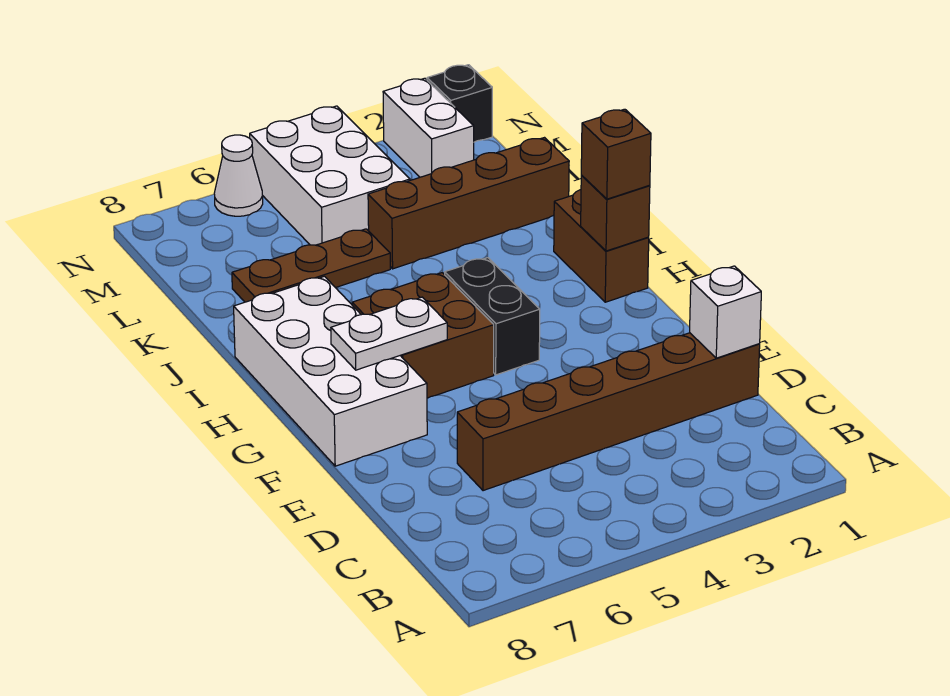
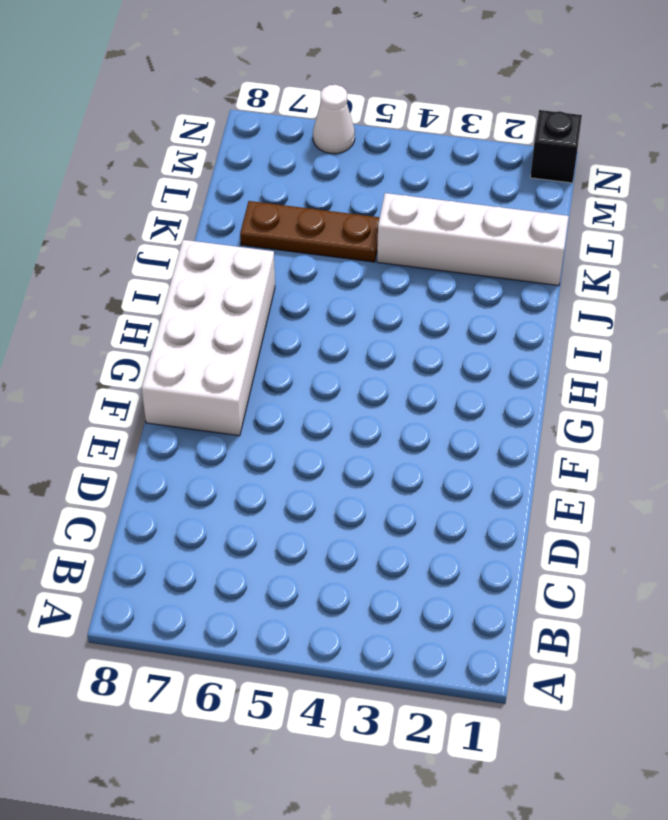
white brick K1:K4 level 1 -> brown brick K1:K4 level 1
none -> brown brick D1:D6 level 1
none -> black brick G4:H4 level 1
none -> brown brick G5:H6 level 1

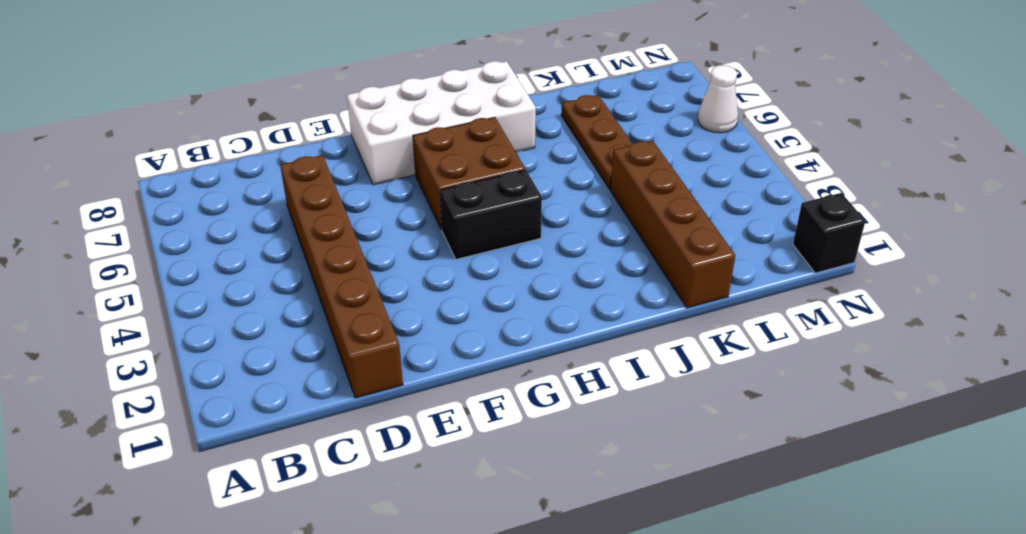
none -> brown brick H1:I1 level 1
none -> white brick L4:N5 level 1
none -> white brick M2:N2 level 1

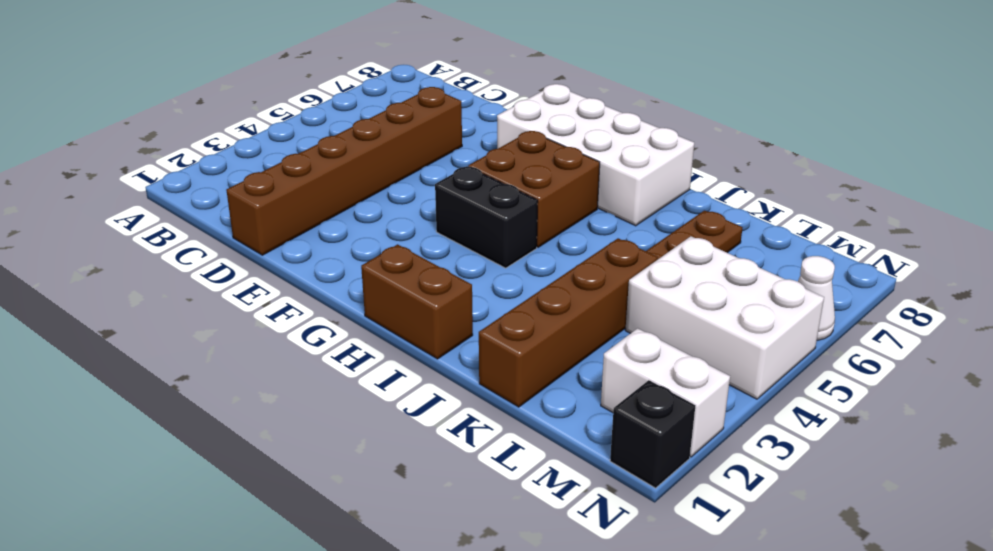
none -> white brick D1 level 2
none -> white plate G6:G7 level 2
none -> brown brick H1 level 2

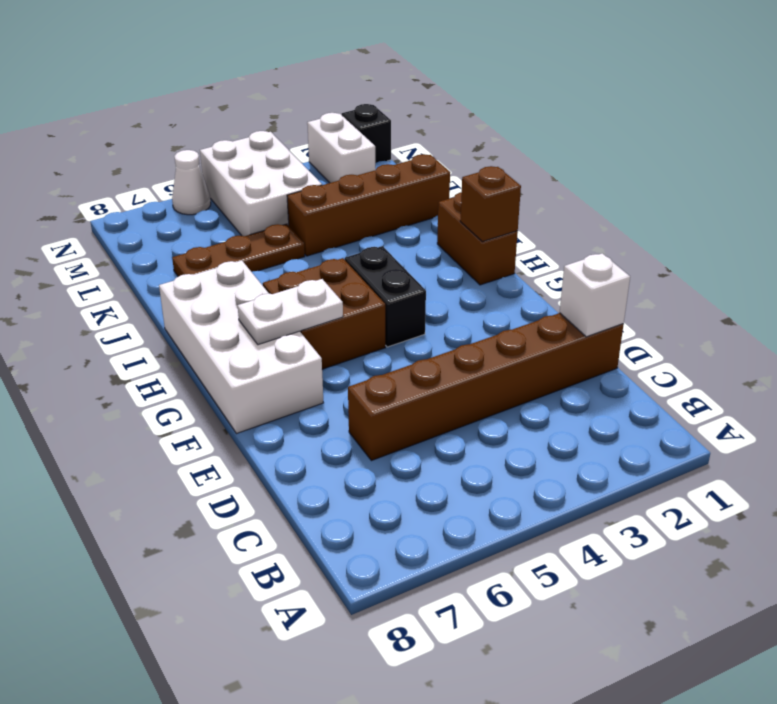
none -> brown brick H1 level 3

